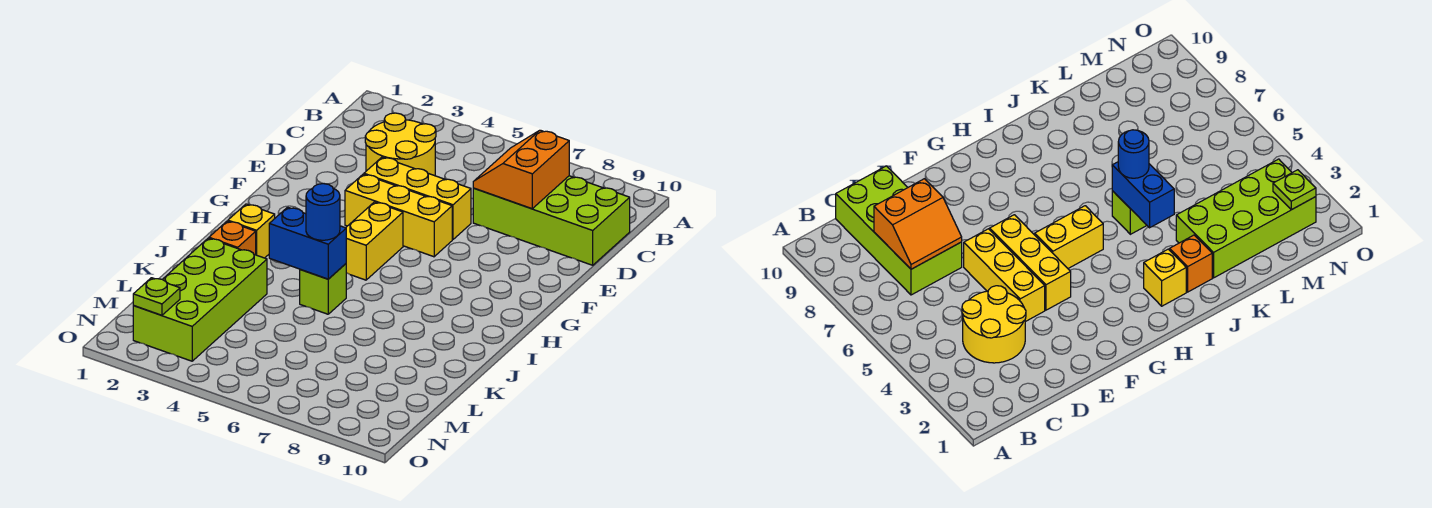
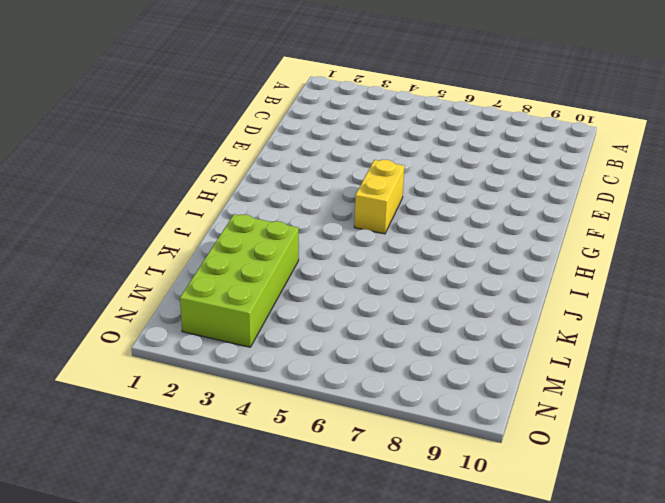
none -> yellow round brick C3:D4 level 1
none -> lime brick C7:D10 level 1
none -> yellow brick E4:E6 level 1

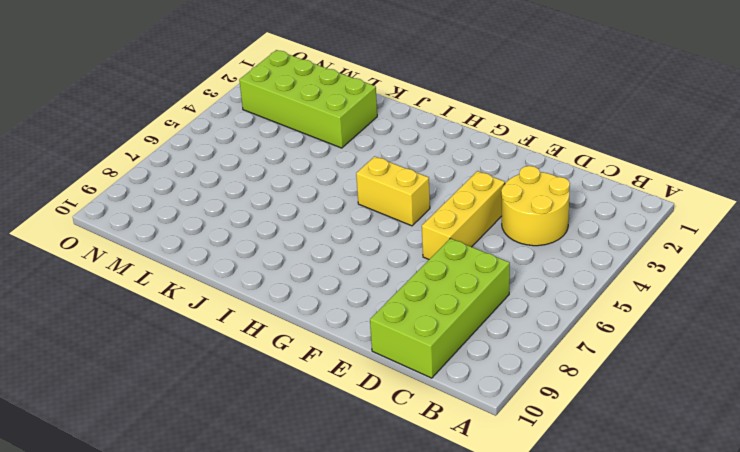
none -> yellow brick F4:F6 level 1
none -> yellow brick I2 level 1
none -> orange brick J2 level 1

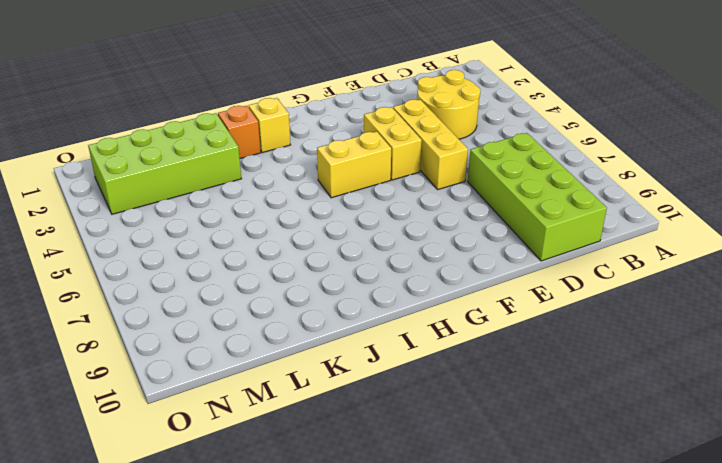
yellow brick F4:F5 level 1 -> yellow brick F4:F6 level 1
none -> lime brick J5 level 1
none -> orange slope C7:D8 level 2 top 8
none -> blue brick J4:J5 level 2

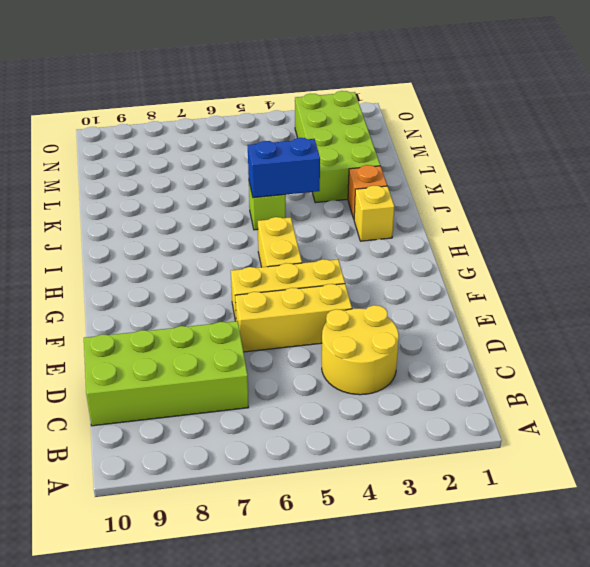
none -> orange slope C7:D8 level 2 top 8
none -> lime plate N2 level 2
none -> blue round brick J5 level 3

